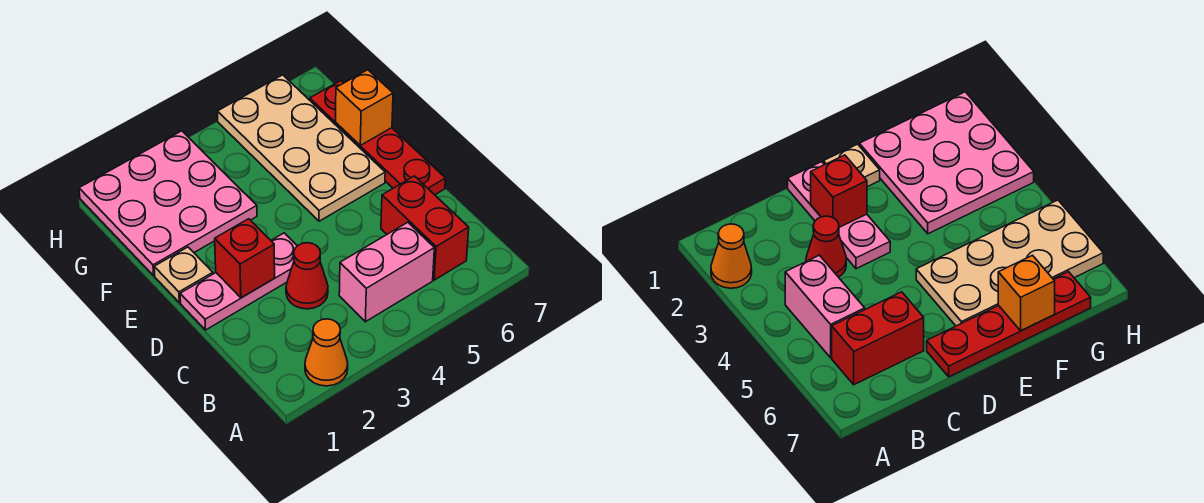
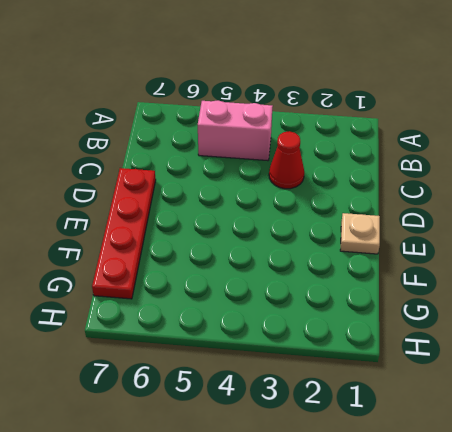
none -> orange cone A2 level 1
none -> red brick B6:C6 level 1

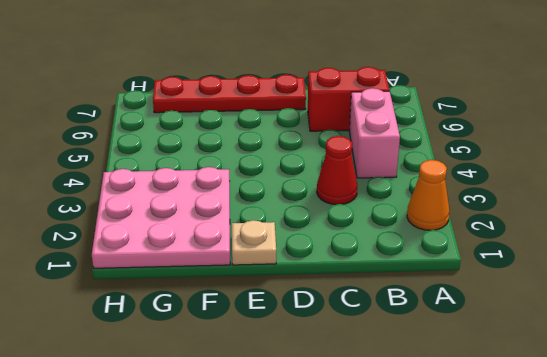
none -> pink plate D1:D3 level 1
none -> tan plate E5:H6 level 1

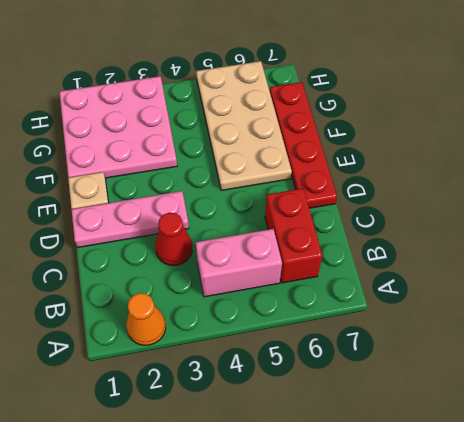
none -> red brick D2 level 2
none -> orange brick F7 level 2

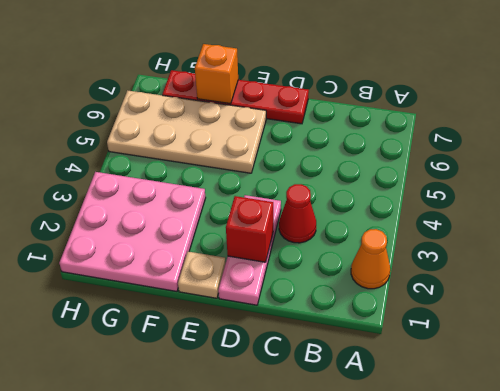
none -> pink brick B4:B5 level 1
none -> red brick B6:C6 level 1

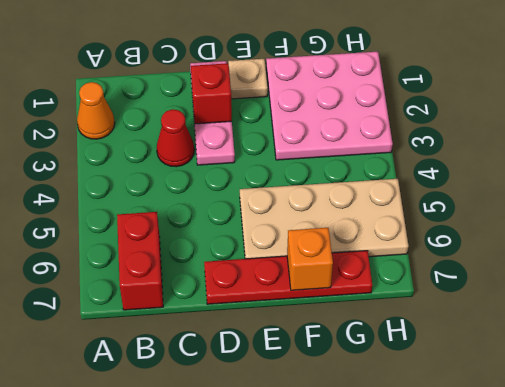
red brick B6:B7 level 1 -> red brick B6:C6 level 1
none -> pink brick B4:B5 level 1

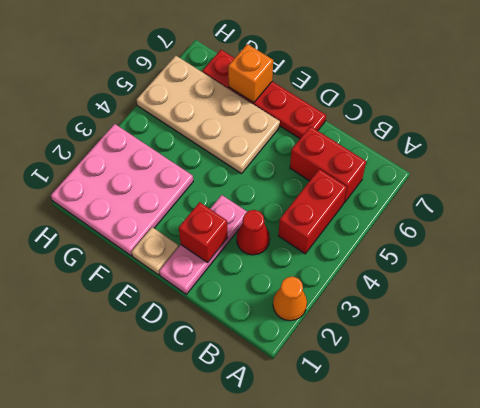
red brick B4:B5 level 1 -> pink brick B4:B5 level 1

